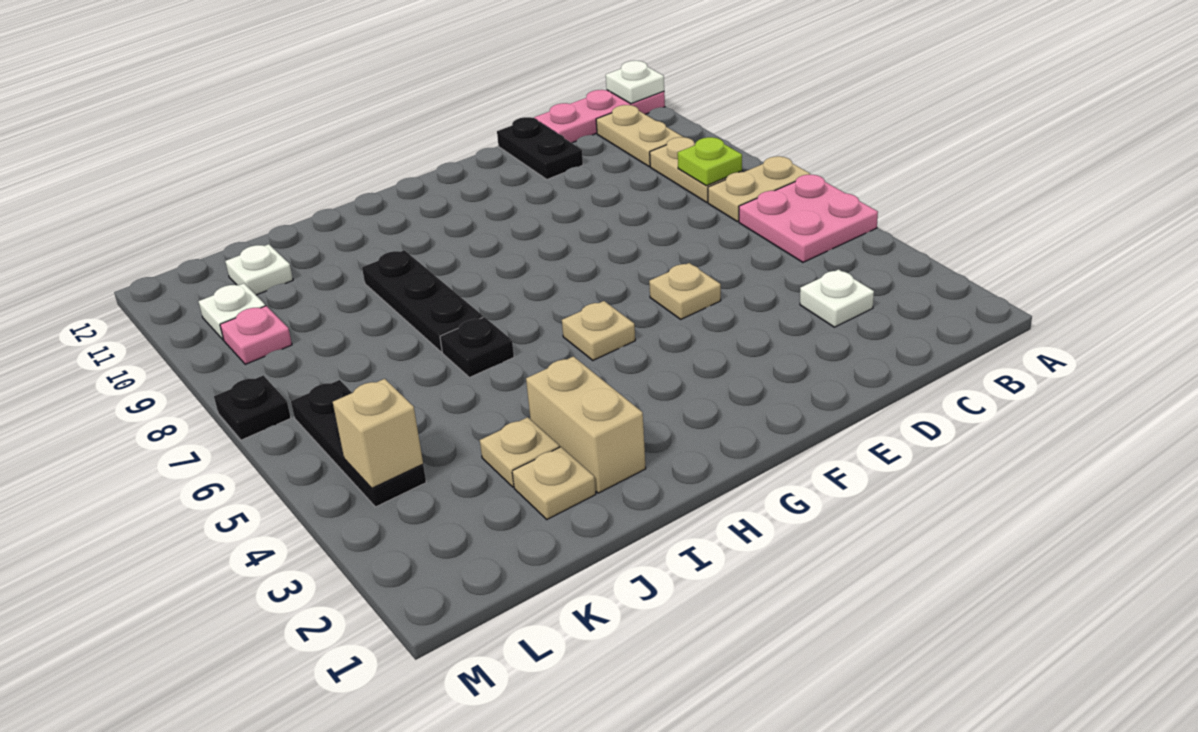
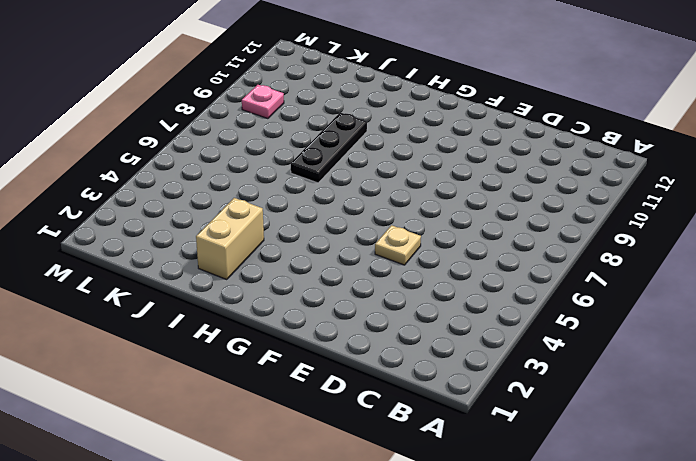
none -> pink plate A5:B6 level 1
none -> tan plate A7:B7 level 1
none -> pink plate A12:C12 level 1

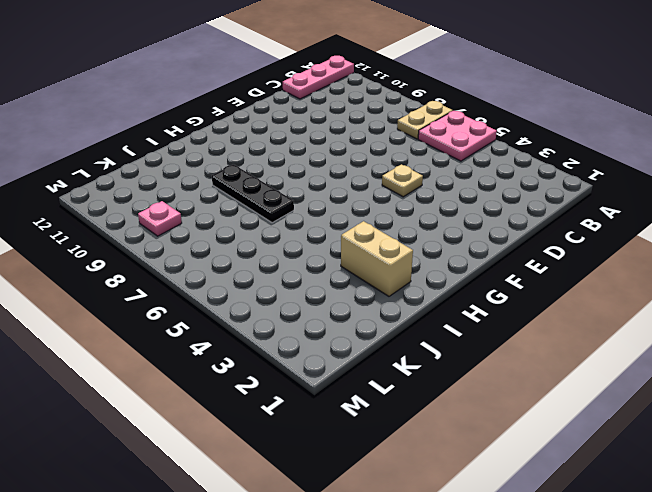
none -> tan plate B8:B9 level 1
none -> tan plate B10:B11 level 1
none -> white plate C3 level 1

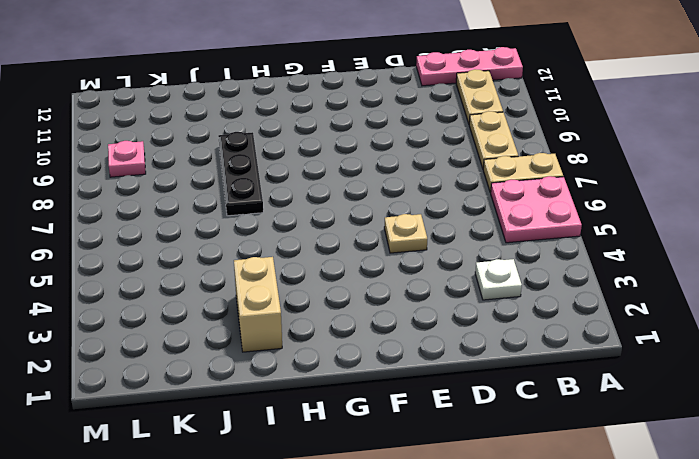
none -> black plate D11:D12 level 1
none -> tan plate G5 level 1
none -> black plate I6 level 1

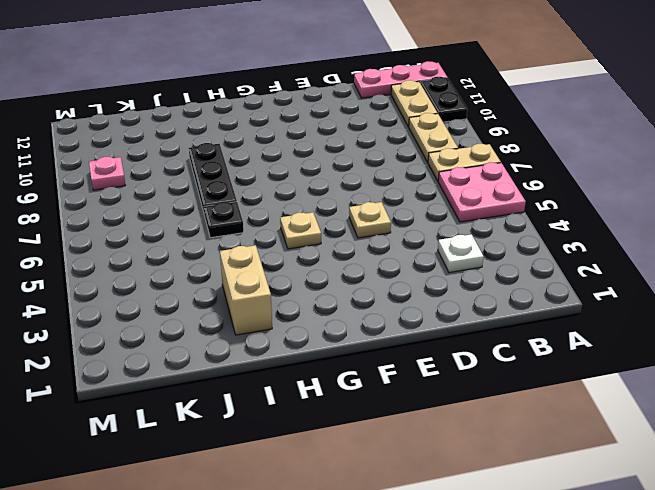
black plate A10:A11 level 1 -> black plate D11:D12 level 1
none -> tan plate J2 level 1
none -> tan plate J3 level 1
none -> white plate K11 level 1

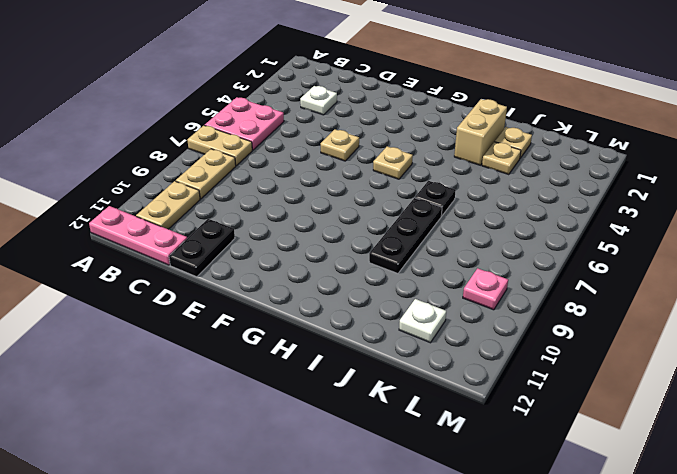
none -> black plate L4:L6 level 1
none -> white plate L10 level 1
none -> black plate M7 level 1

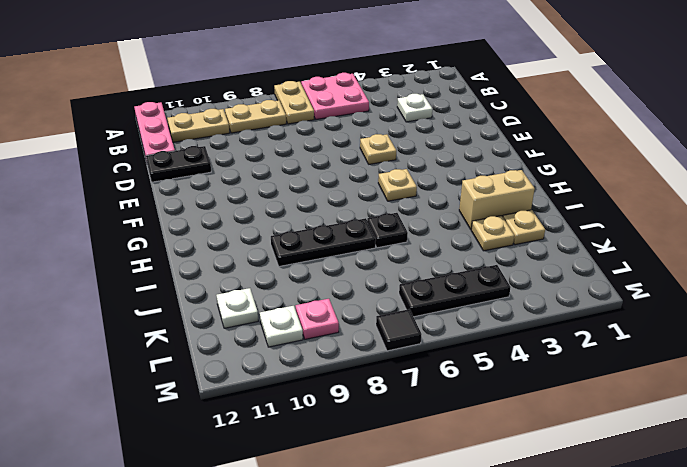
black tile M7 level 1 -> black plate M7 level 1
none -> white plate A12 level 2
none -> lime plate B8 level 2
none -> tan brick L4 level 2

